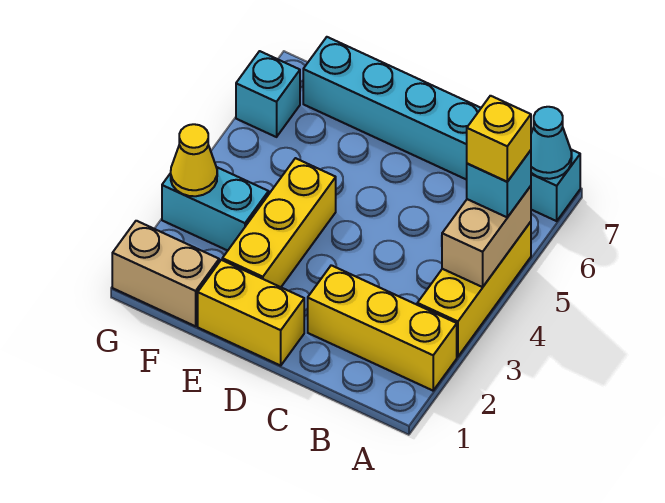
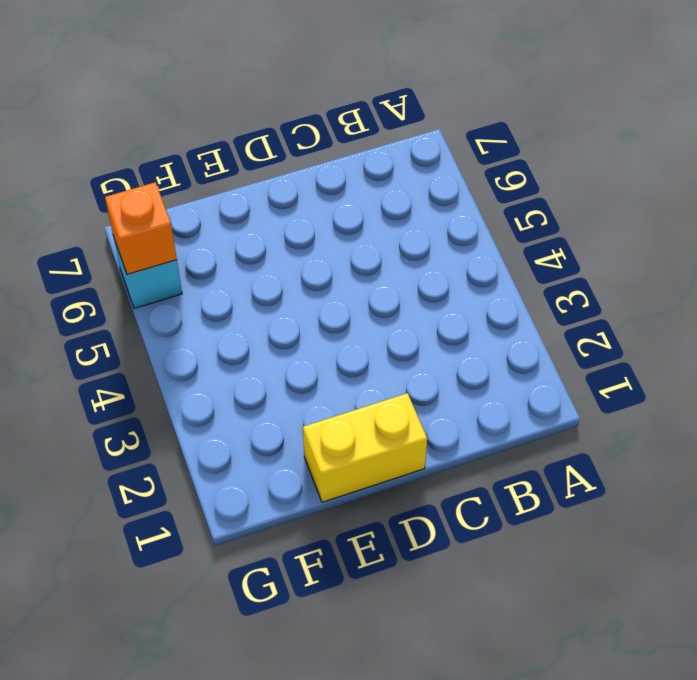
orange brick G6 level 2 -> none
none -> yellow brick A2:C2 level 1
none -> yellow brick A3:A5 level 1
none -> cyan brick A7:F7 level 1

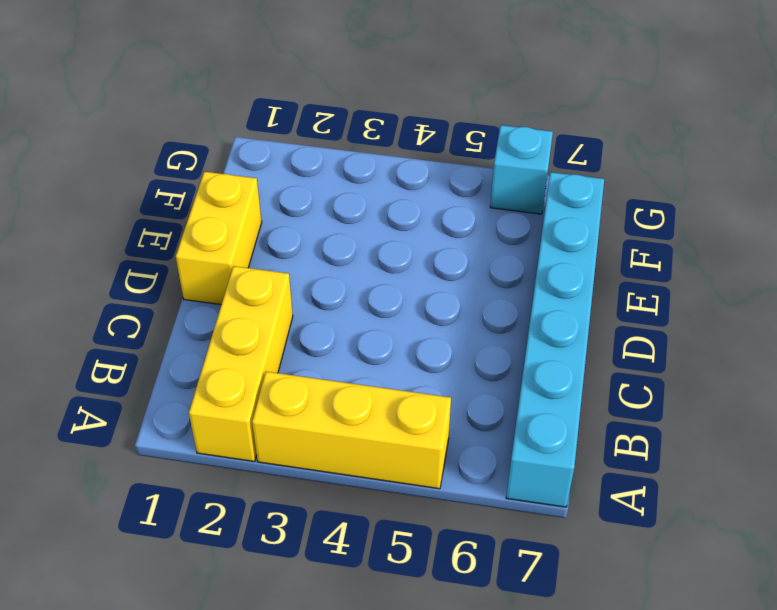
none -> yellow brick E2:E4 level 1
none -> tan brick F1:G1 level 1
none -> cyan brick F3:G3 level 1

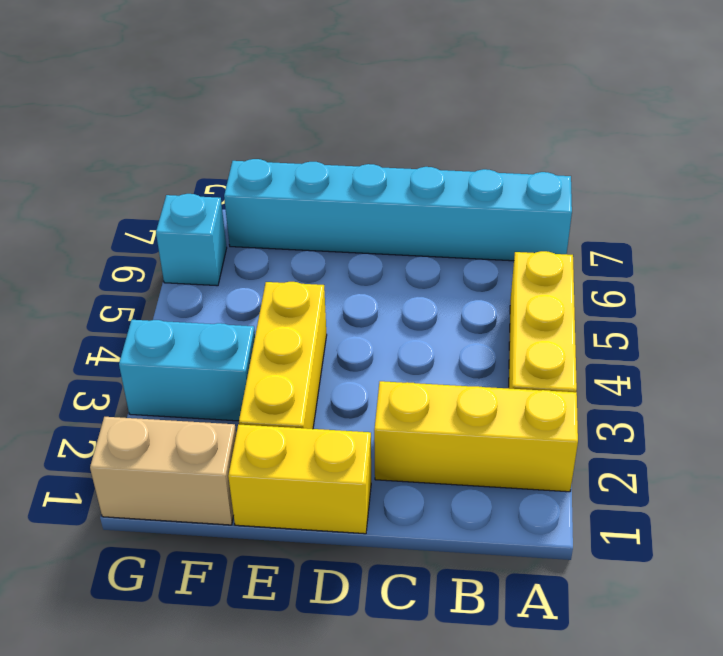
none -> tan brick A4:A5 level 2
none -> cyan cone A7 level 2
none -> yellow cone G3 level 2

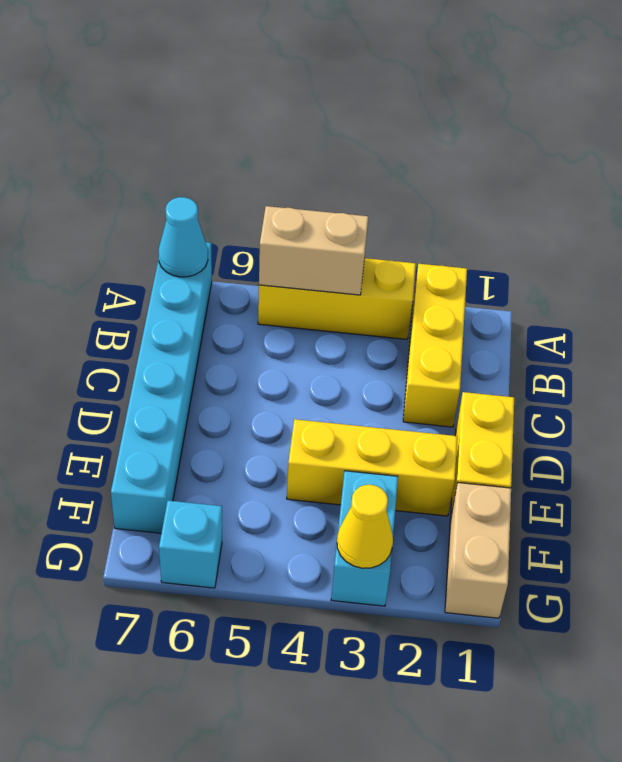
none -> cyan brick A5 level 3
none -> yellow brick A5 level 4

